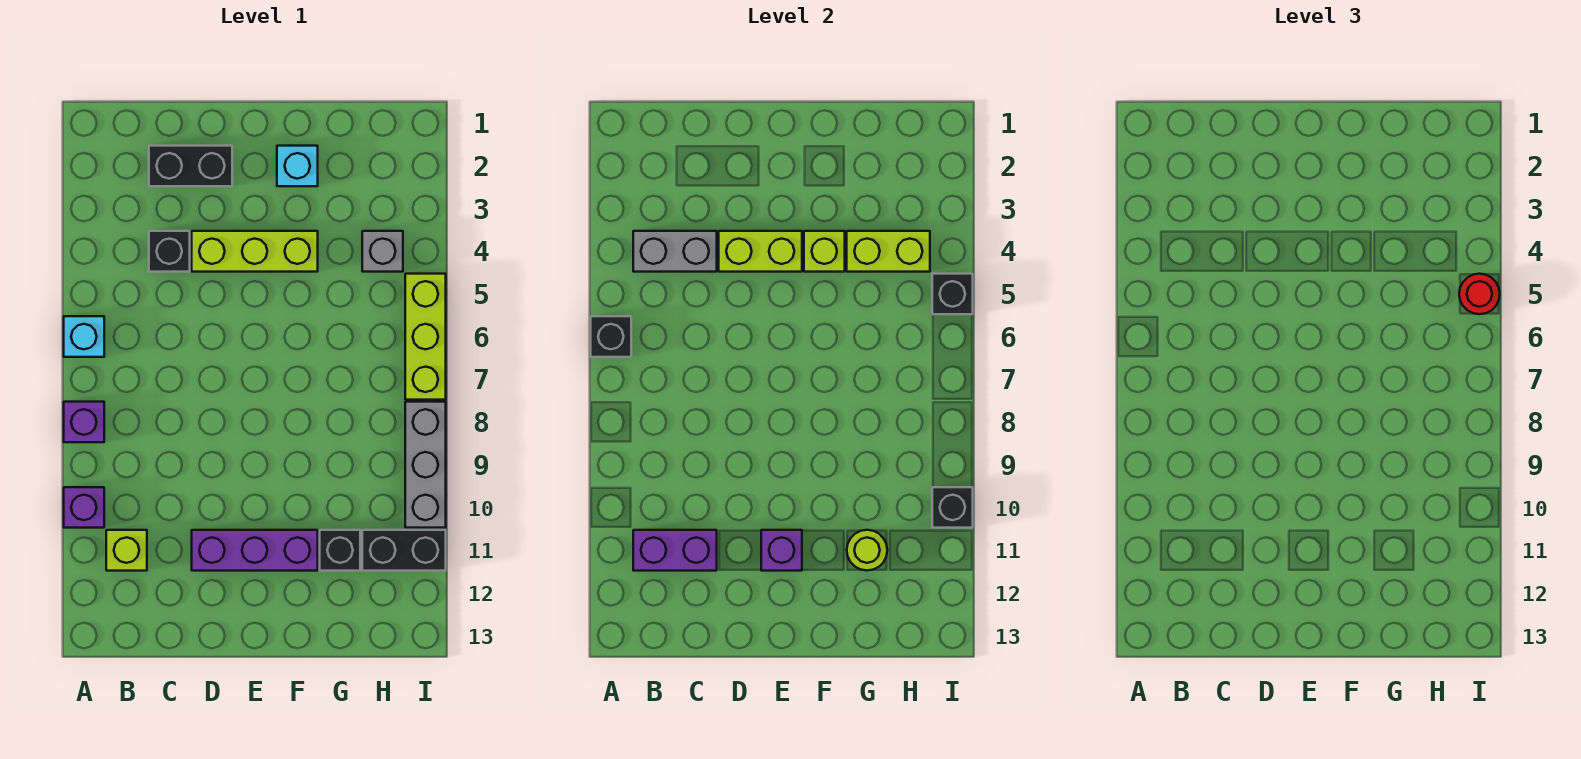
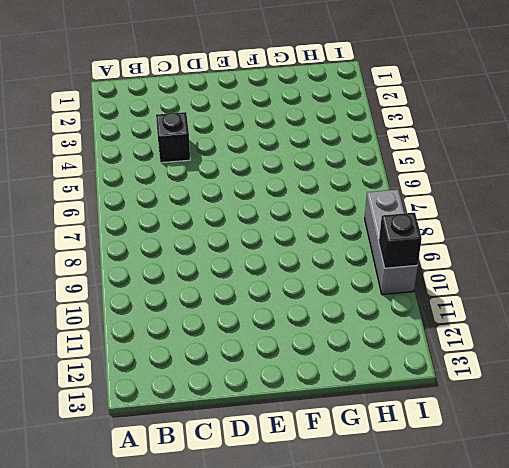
none -> cyan brick A6 level 1
none -> purple brick A8 level 1
none -> purple brick A10 level 1

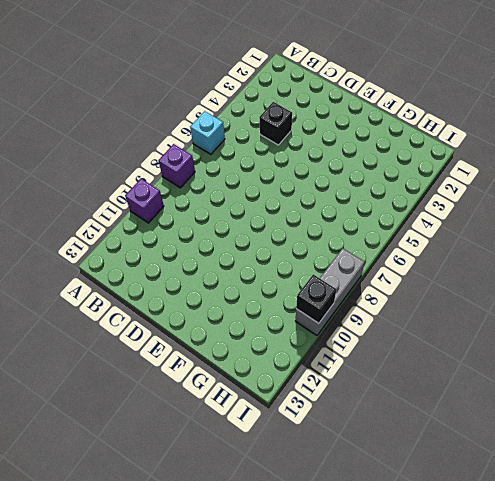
none -> lime brick B11 level 1
none -> black brick C2:D2 level 1
none -> lime brick D4:F4 level 1

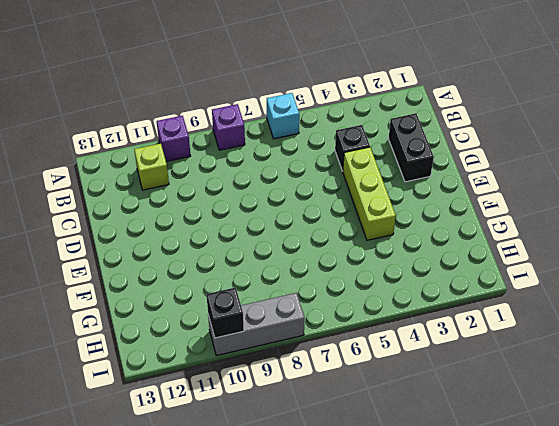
none -> purple brick D11:F11 level 1
none -> cyan brick F2 level 1
none -> black brick G11 level 1

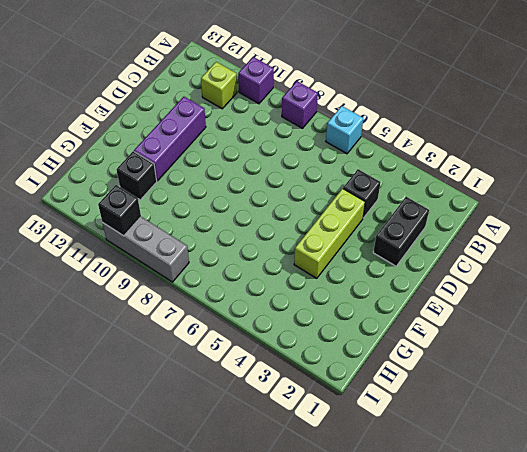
none -> cyan brick F2 level 1
none -> grey brick H4 level 1
none -> black brick H11:I11 level 1

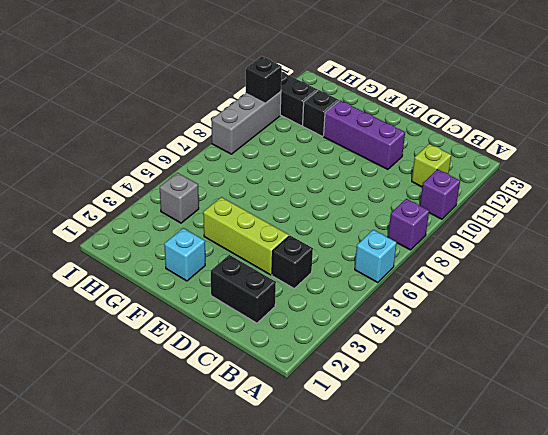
none -> lime brick I5:I7 level 1
none -> black brick A6 level 2
none -> grey brick B4:C4 level 2

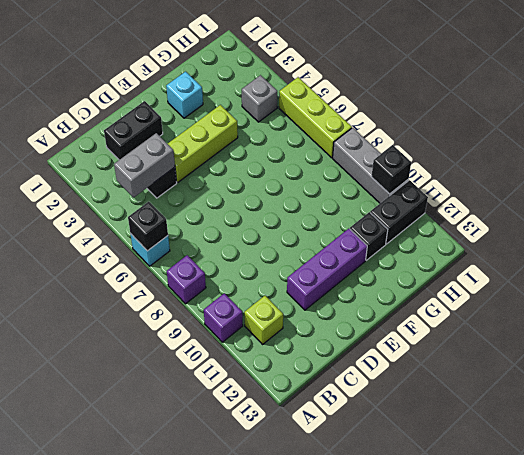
none -> purple brick B11:C11 level 2
none -> lime brick D4:E4 level 2
none -> purple brick E11 level 2

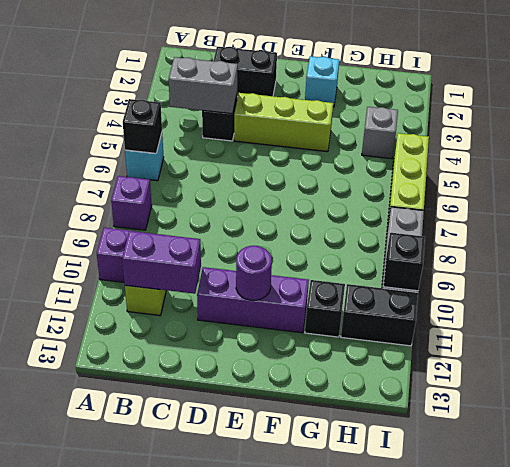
purple round brick E11 level 2 -> purple brick E11 level 2
none -> lime brick D4:E4 level 2
none -> lime brick F4 level 2
none -> lime brick G4:H4 level 2

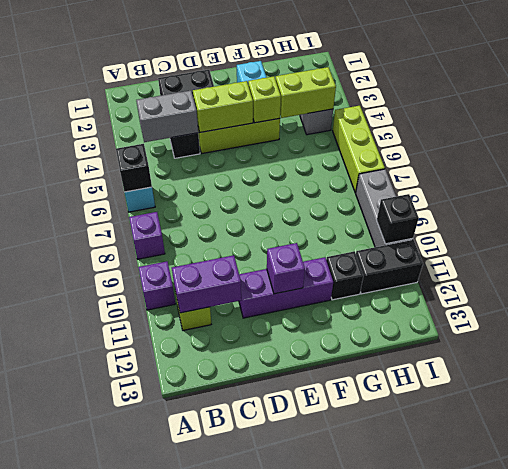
none -> lime round brick G11 level 2
none -> black brick I5 level 2
none -> red round brick I5 level 3

